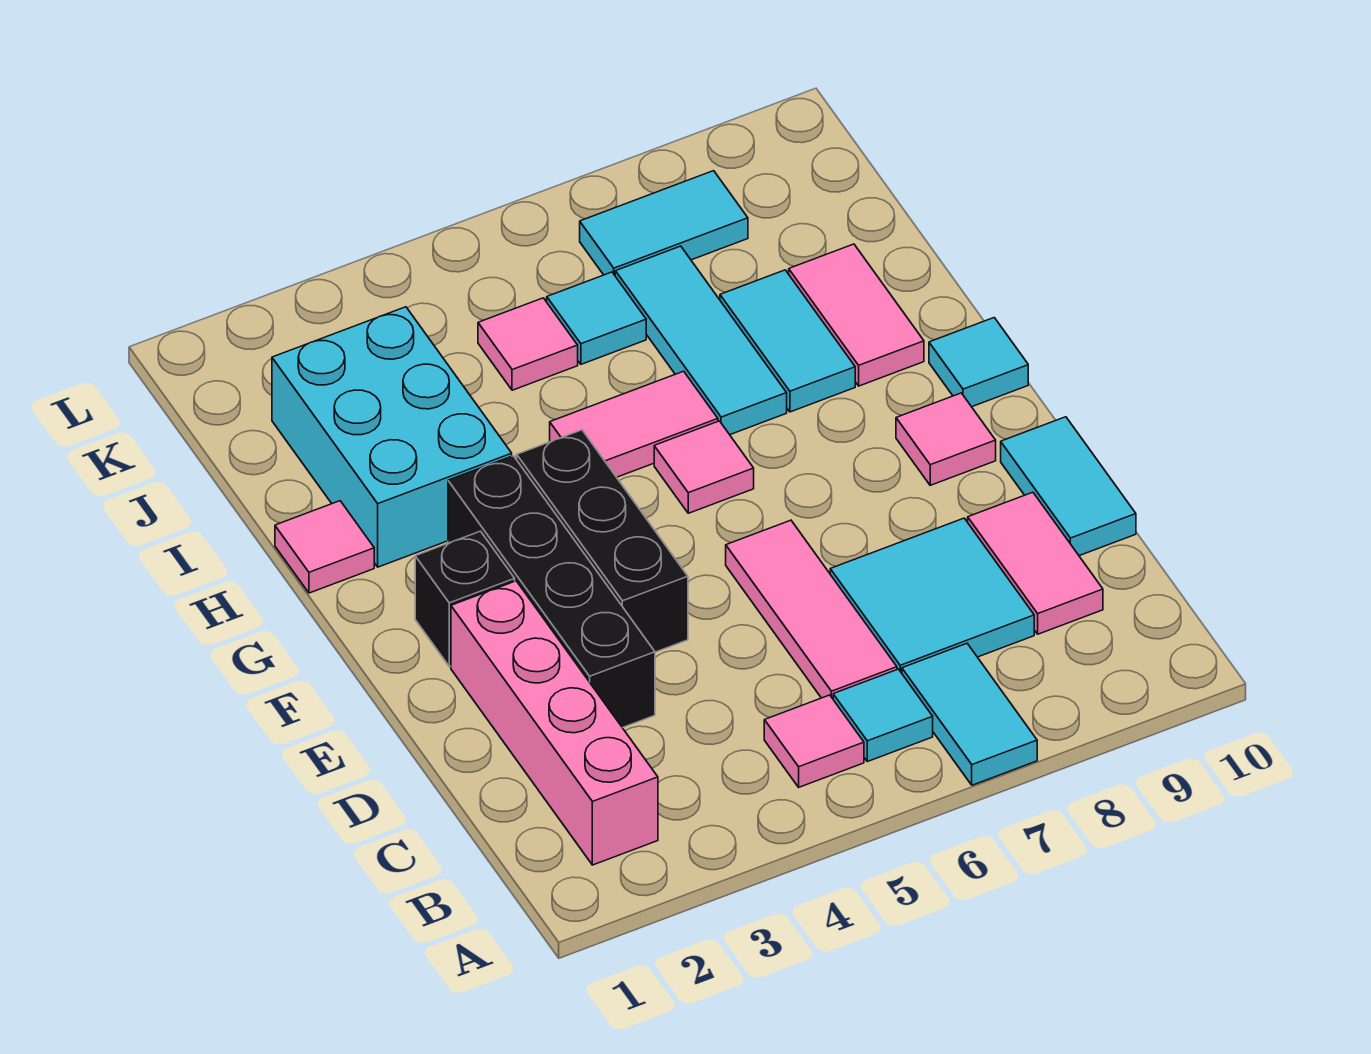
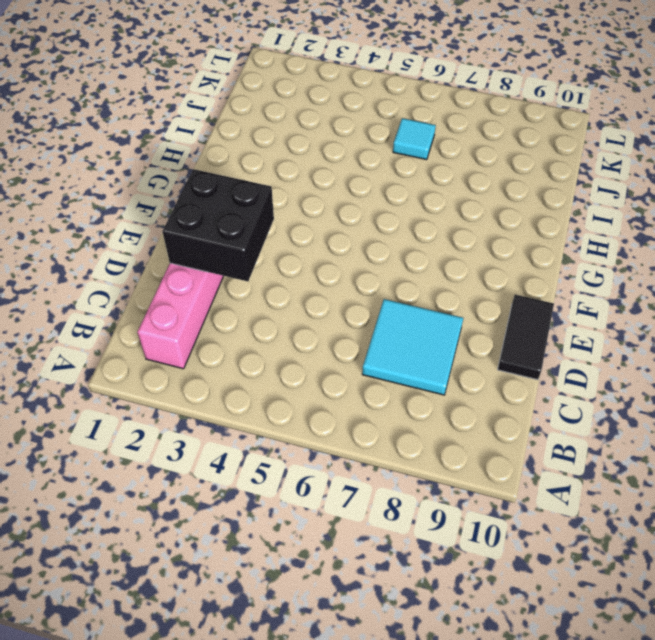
black brick D2:E3 level 2 -> none
black tile D10:E10 level 1 -> cyan tile D10:E10 level 1
none -> cyan tile A7:B7 level 1
none -> pink tile B5 level 1
none -> cyan tile B6 level 1

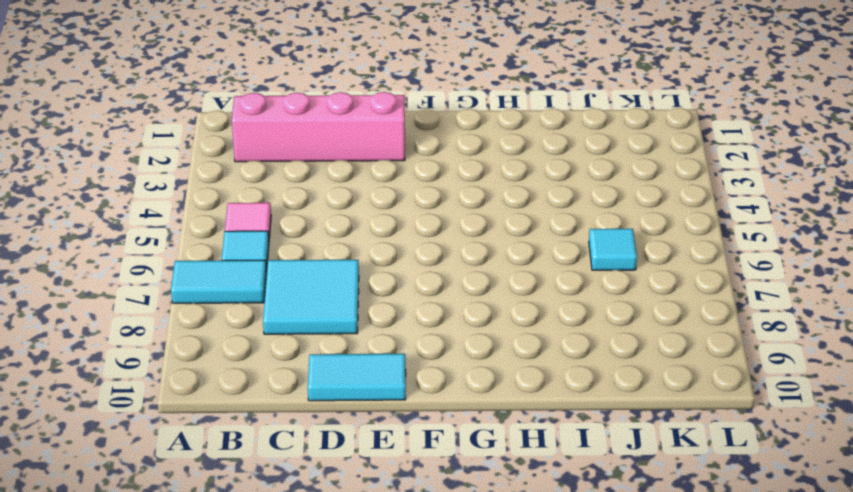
none -> pink tile C6:E6 level 1
none -> pink tile C9:D9 level 1
none -> black brick D3:G3 level 1

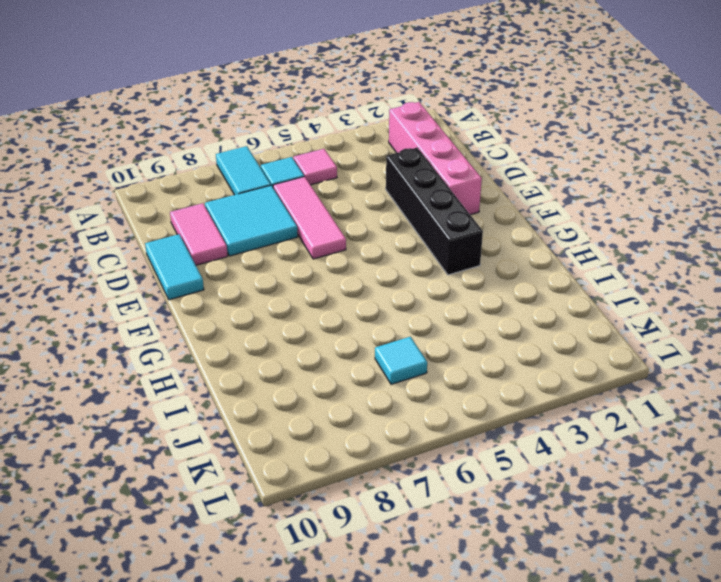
none -> black brick E4:G4 level 1
none -> black brick F2 level 1
none -> pink tile F9 level 1

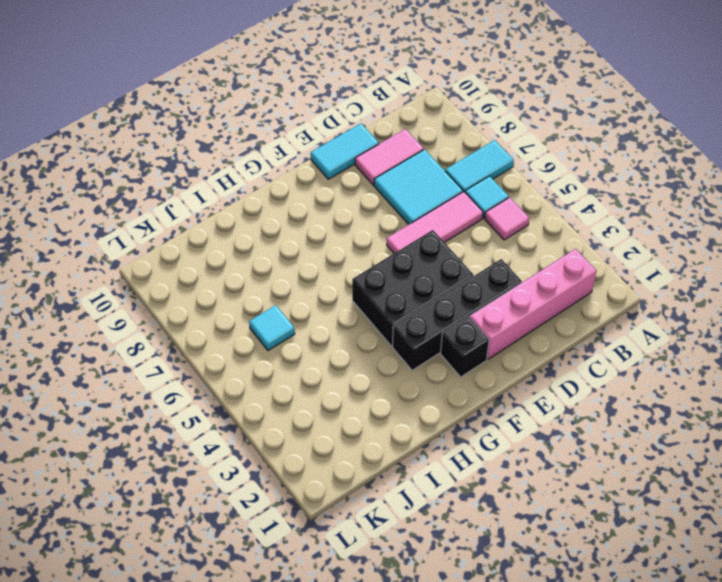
black brick E4:G5 level 1 -> black brick E4:G4 level 1
none -> pink tile F9 level 1
none -> pink tile G6 level 1
none -> cyan tile G10 level 1

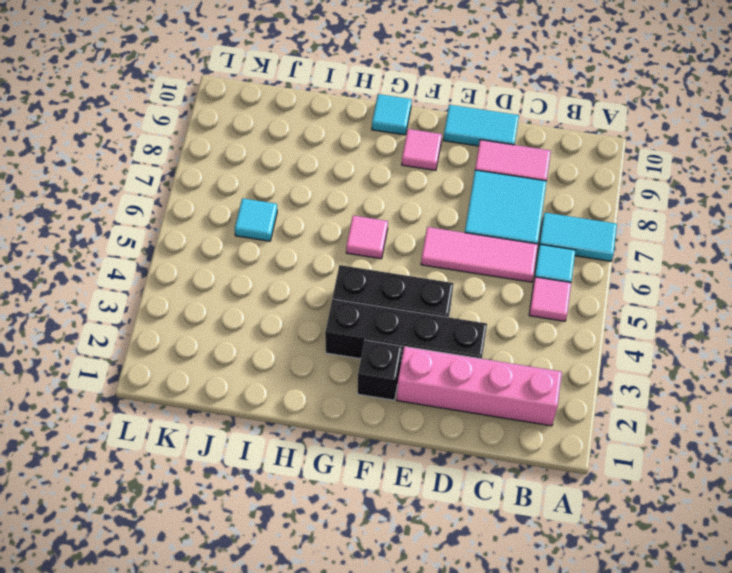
none -> pink tile H1 level 1
none -> cyan brick H2:J3 level 1
none -> pink tile H5:H6 level 1

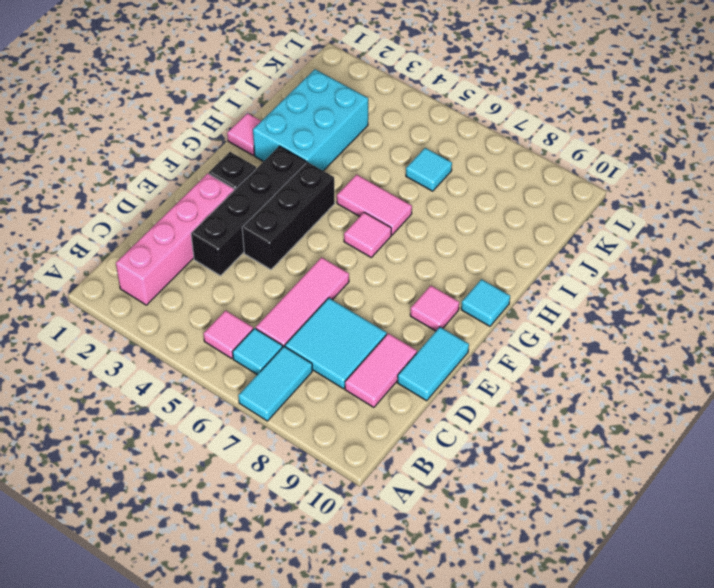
none -> cyan tile H7:J7 level 1
none -> cyan tile H8:I8 level 1
none -> pink tile H9:I9 level 1

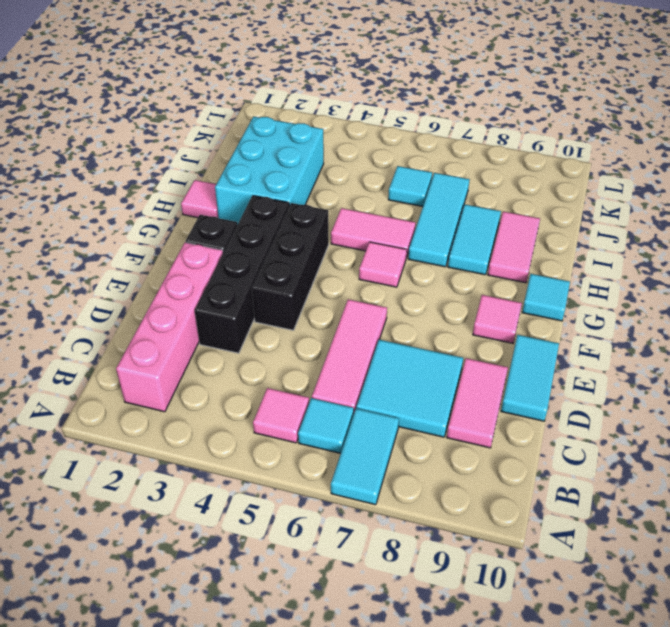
none -> pink tile J5 level 1
none -> cyan tile K7:K8 level 1

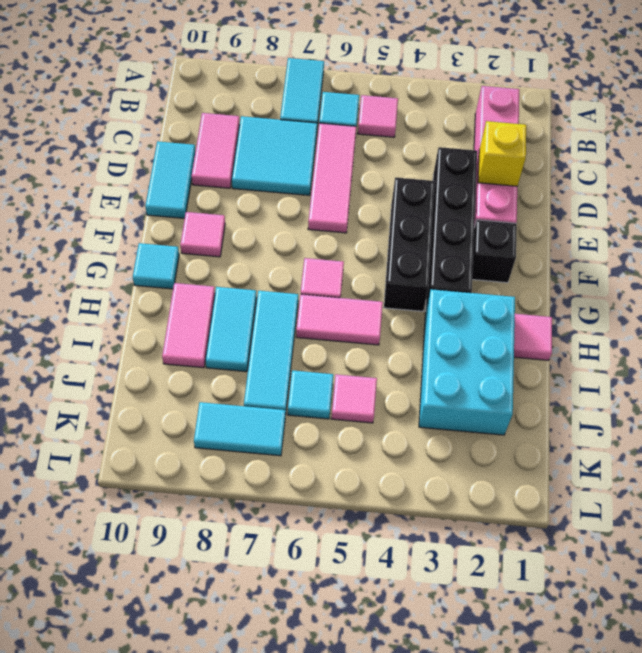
yellow brick D2 level 2 -> none

